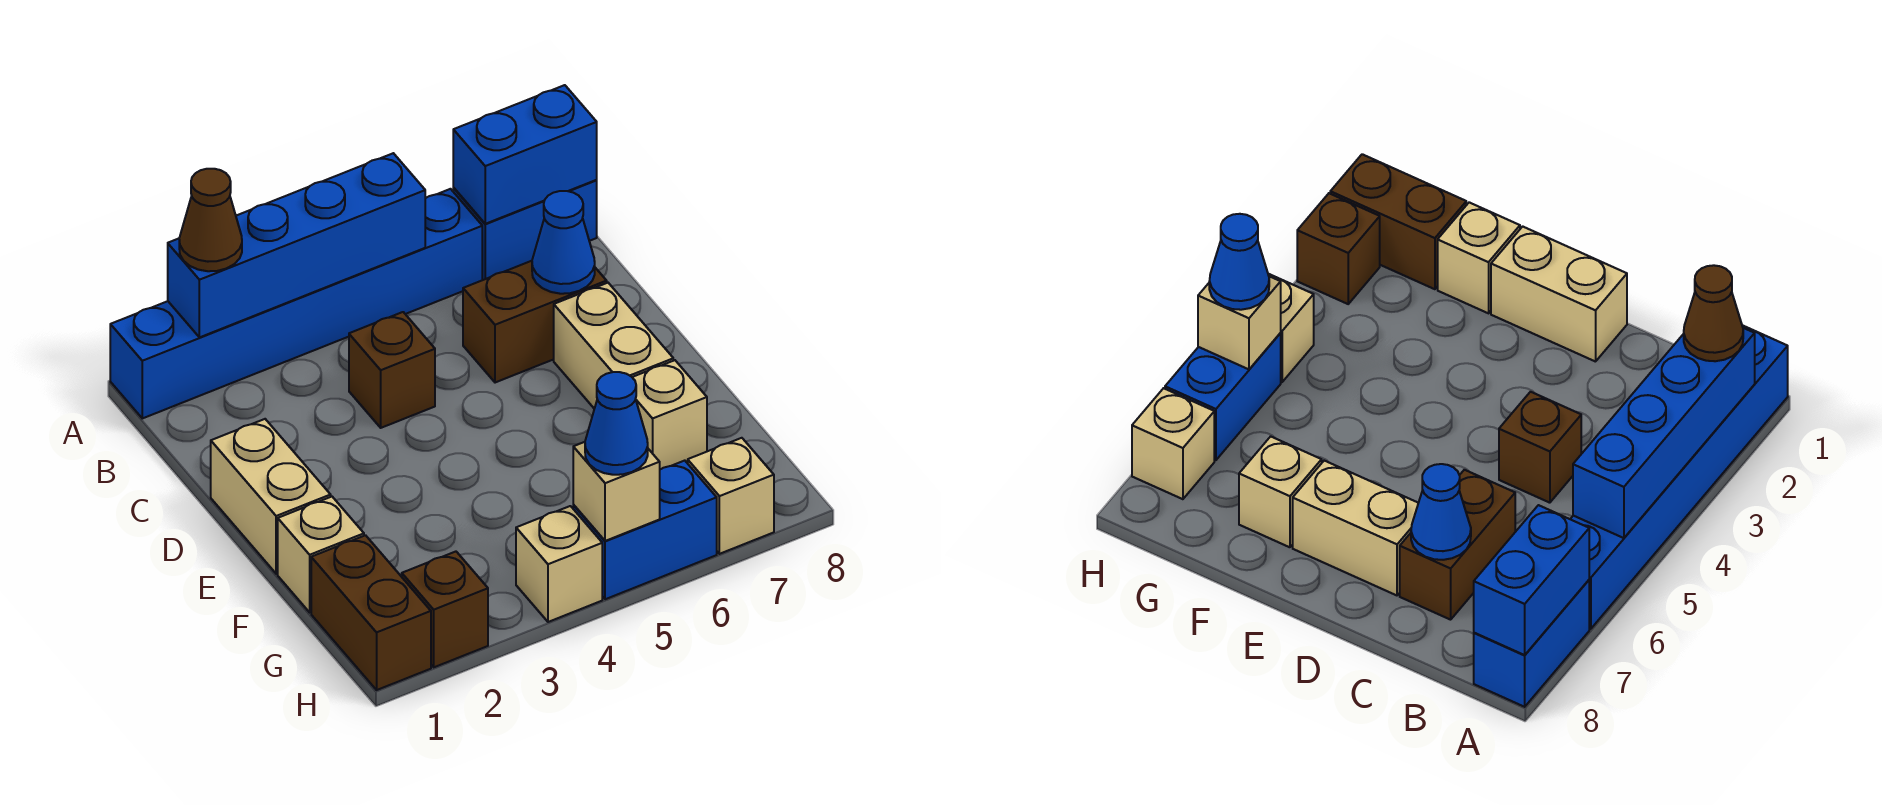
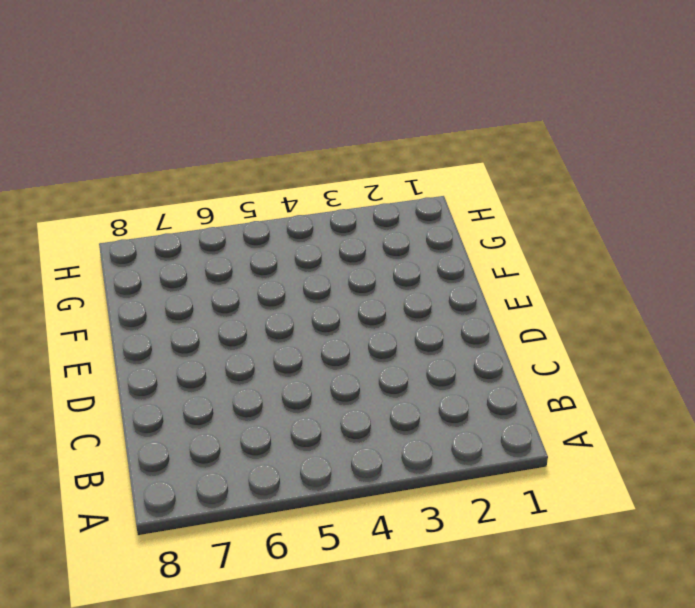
none -> blue brick A1:A6 level 1
none -> blue brick A7:A8 level 1
none -> brown brick C4 level 1

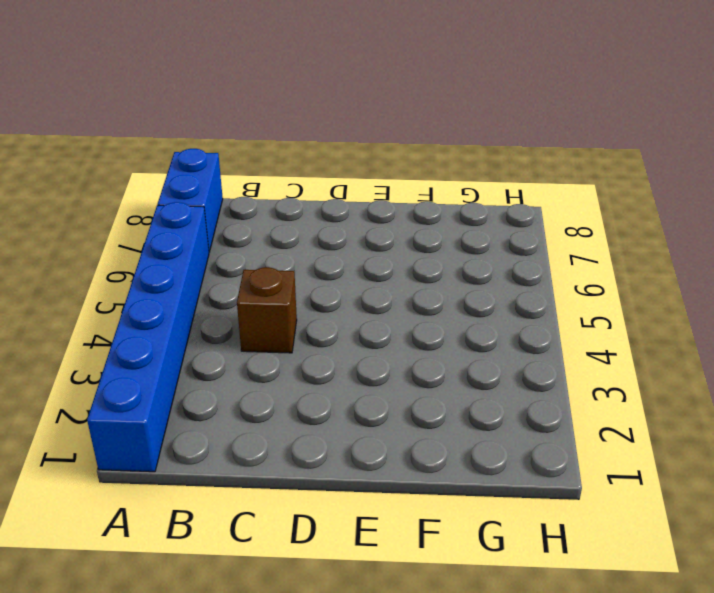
none -> brown brick C6:C7 level 1
none -> tan brick D1:E1 level 1
none -> tan brick D7:E7 level 1

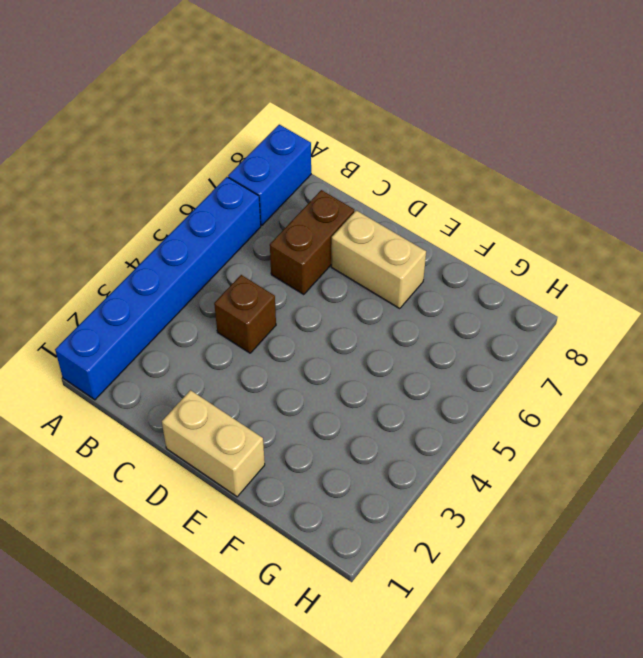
none -> tan brick F1 level 1
none -> tan brick F7 level 1
none -> brown brick G1:H1 level 1

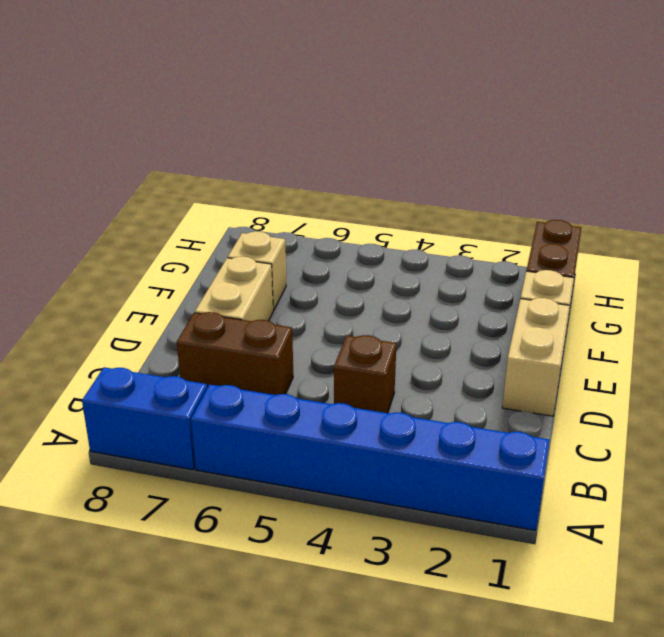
none -> brown brick H2 level 1
none -> tan brick H4 level 1
none -> blue brick H5:H6 level 1

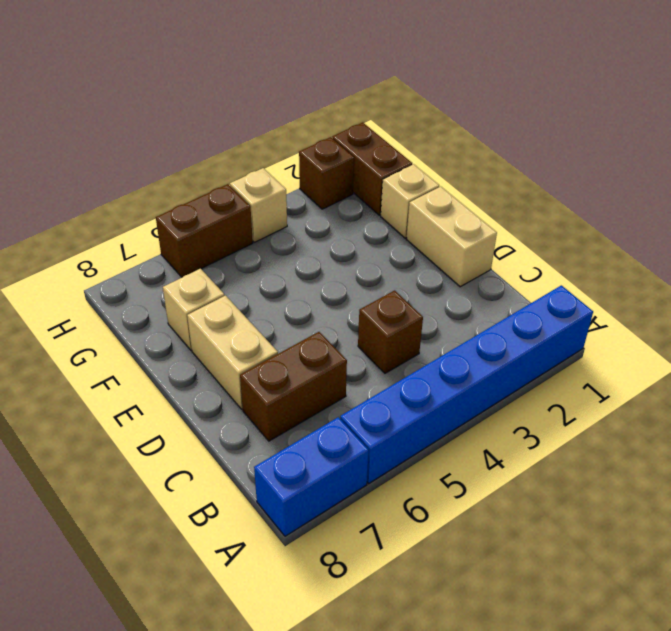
brown brick H5:H6 level 1 -> blue brick H5:H6 level 1
none -> tan brick H7 level 1
none -> blue brick A2:A5 level 2
none -> blue brick A7:A8 level 2

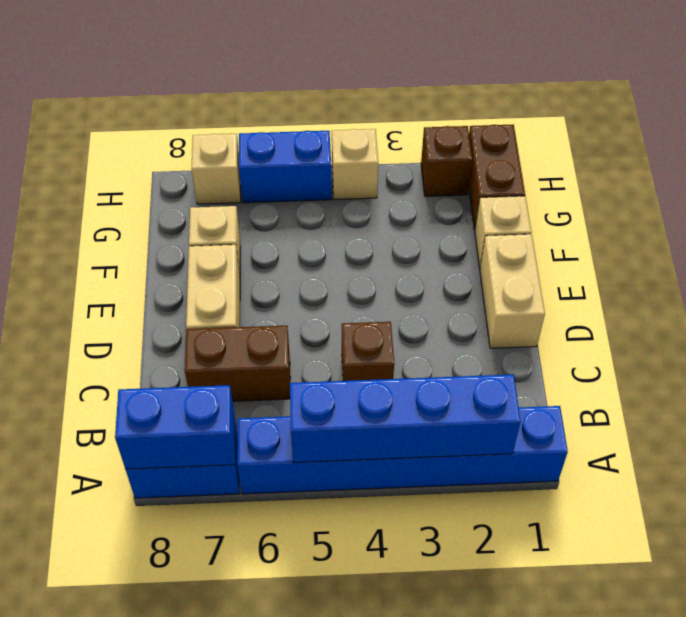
none -> blue cone C7 level 2
none -> tan brick H5 level 2
none -> brown cone A2 level 3

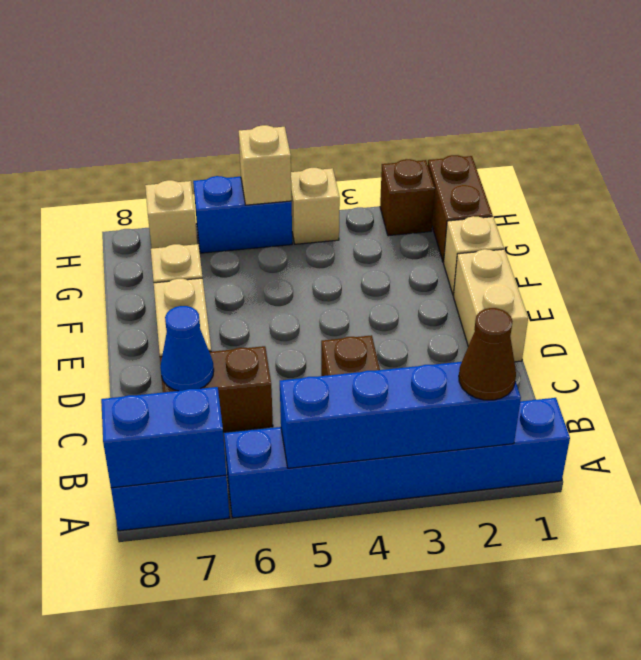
none -> blue cone H5 level 3

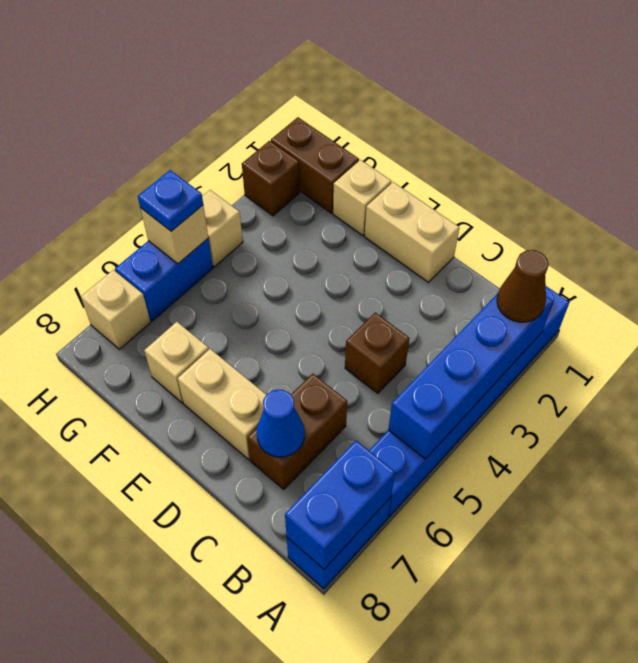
blue plate H5 level 3 -> blue cone H5 level 3

